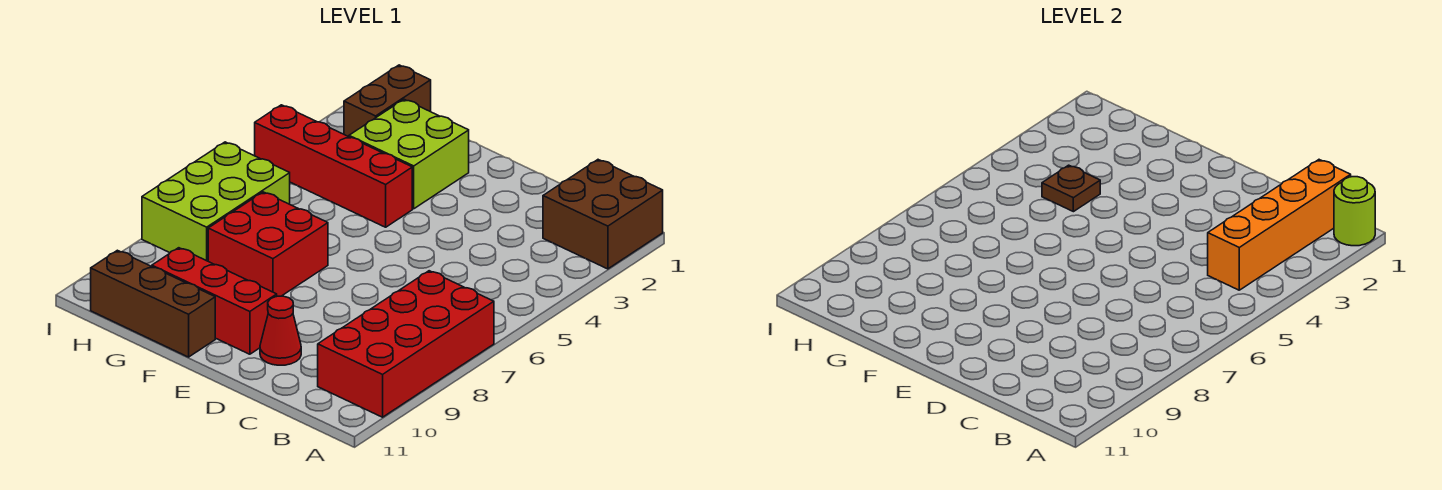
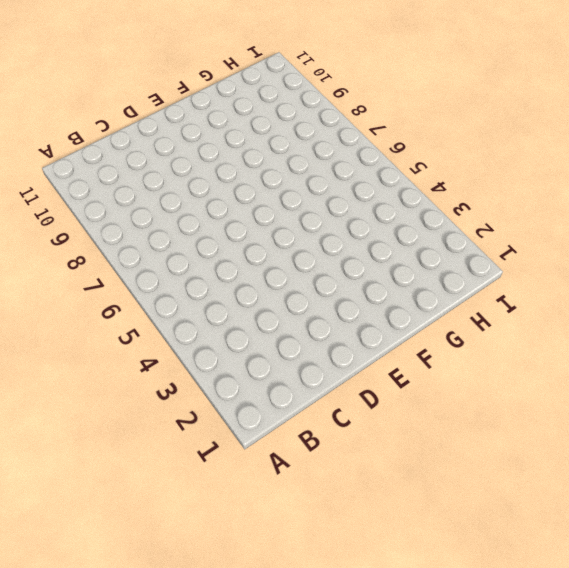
none -> brown brick A1:B2 level 1
none -> red brick A7:B10 level 1
none -> red cone D10 level 1

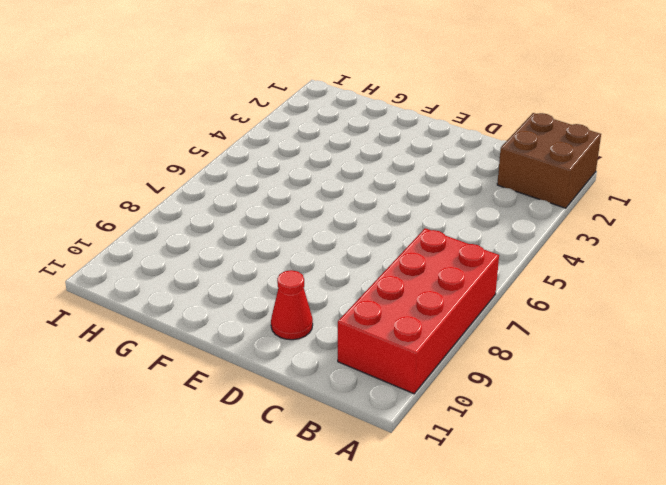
none -> red brick E10:G10 level 1
none -> lime brick F2:G3 level 1
none -> red brick F4:I4 level 1

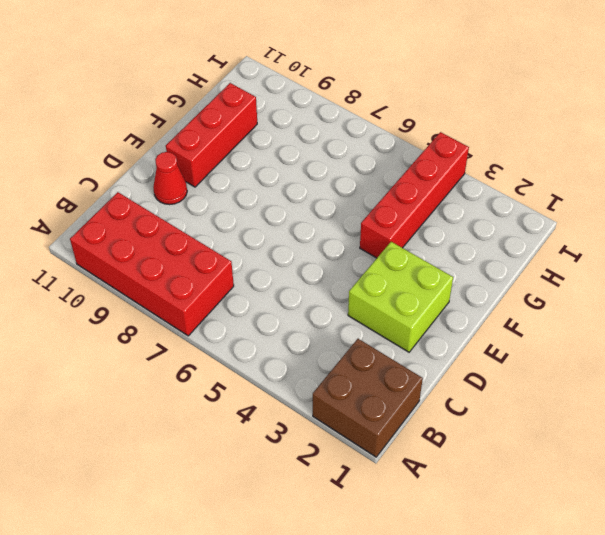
lime brick D2:E3 level 1 -> lime brick F2:G3 level 1
none -> red brick F7:G8 level 1
none -> brown brick F11:H11 level 1
none -> brown brick H1:H2 level 1

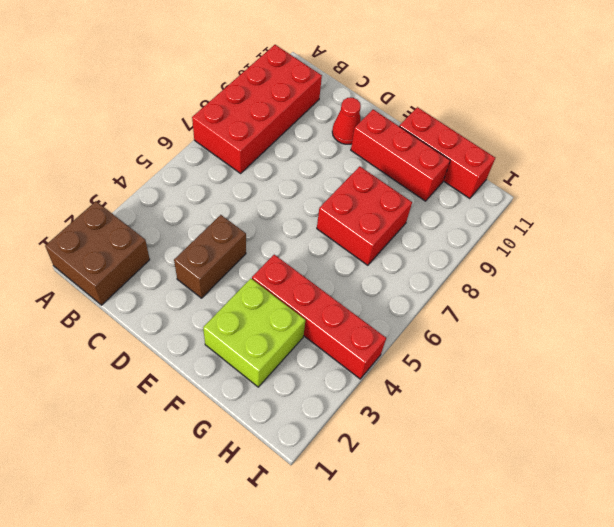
brown brick D3:D4 level 1 -> brown brick H1:H2 level 1
red brick F11:H11 level 1 -> brown brick F11:H11 level 1
none -> lime brick H6:I8 level 1
none -> lime round brick A1 level 2
none -> orange brick B1:B4 level 2

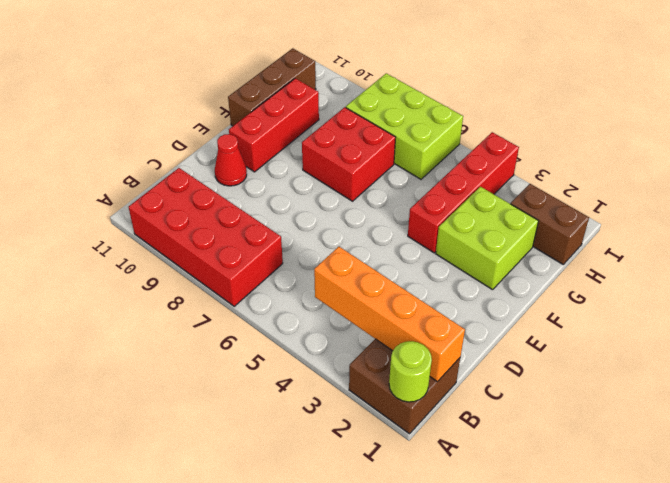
none -> brown plate G4 level 2

